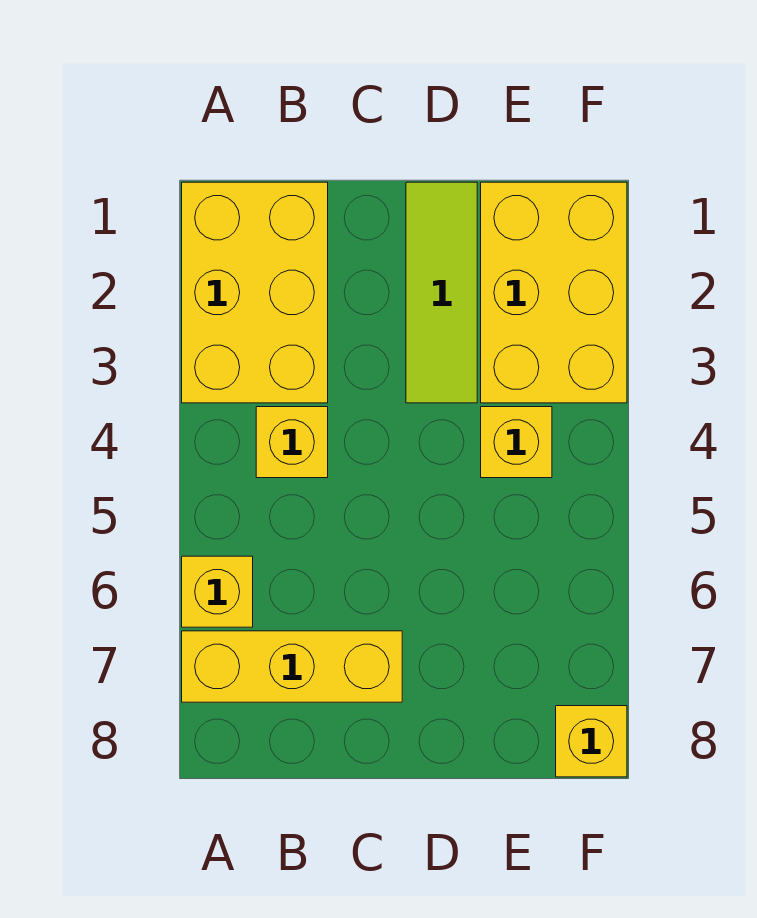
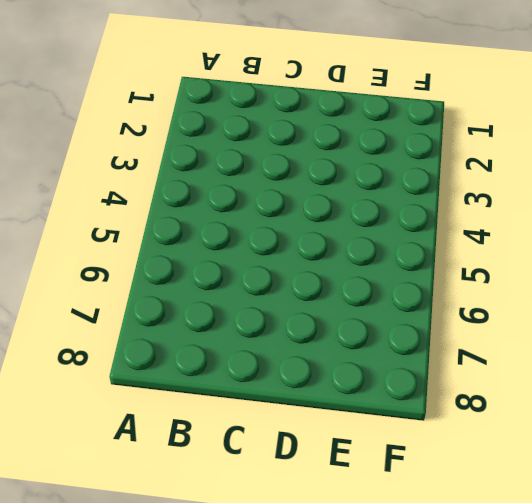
none -> yellow brick A1:B3 level 1
none -> yellow brick A6 level 1

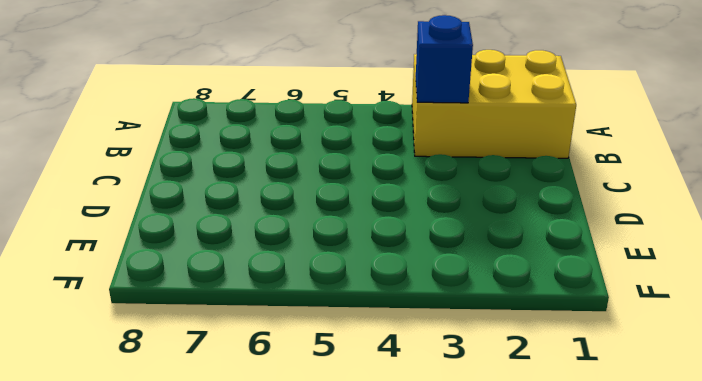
blue brick B3 level 2 -> none
none -> yellow brick A6 level 1
none -> yellow brick A7:C7 level 1

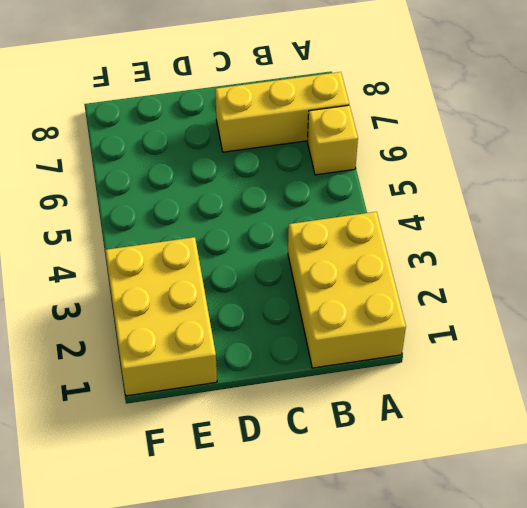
none -> yellow brick B4 level 1
none -> lime tile D1:D3 level 1

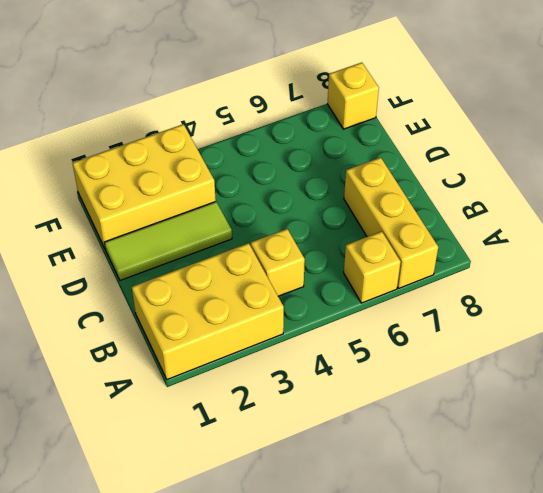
none -> yellow brick E4 level 1

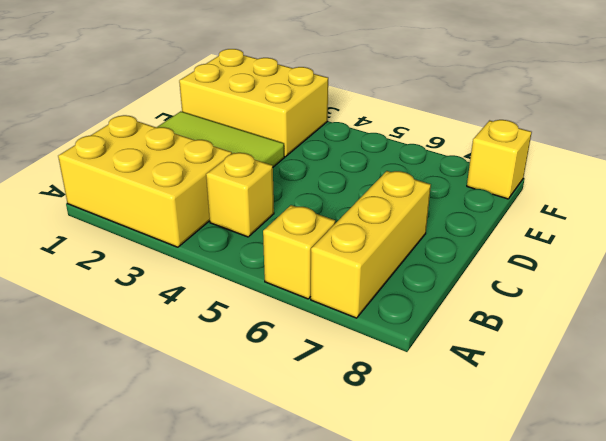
none -> yellow brick E4 level 1

